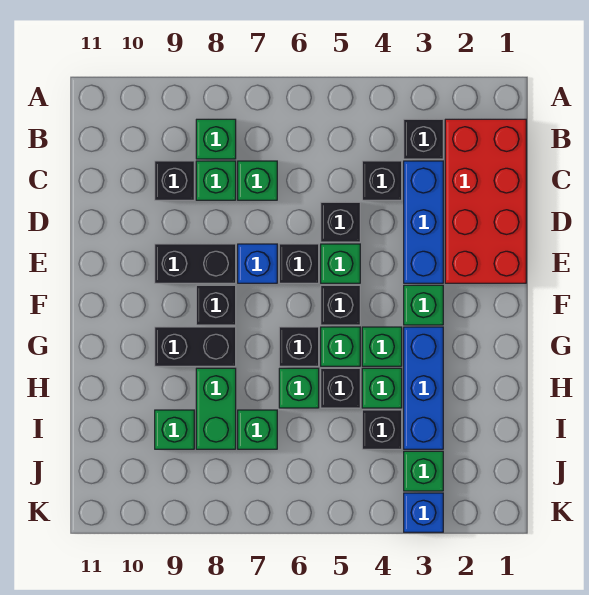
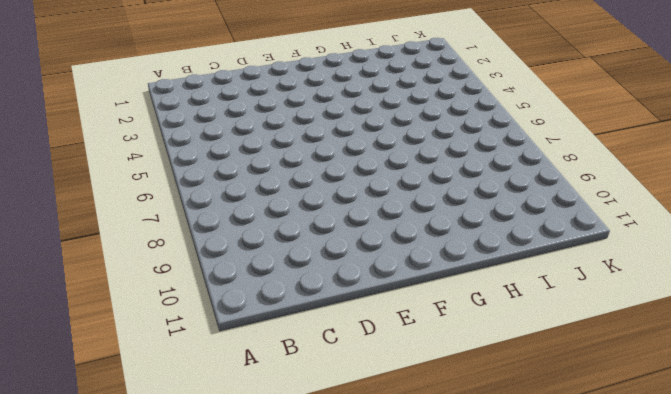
none -> red brick B1:E2 level 1
none -> black brick B3 level 1
none -> green brick B8 level 1
none -> blue brick C3:E3 level 1

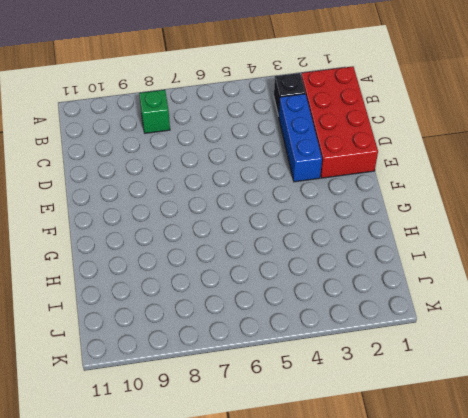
none -> black brick C4 level 1
none -> green brick C7 level 1
none -> green brick C8 level 1
none -> black brick C9 level 1

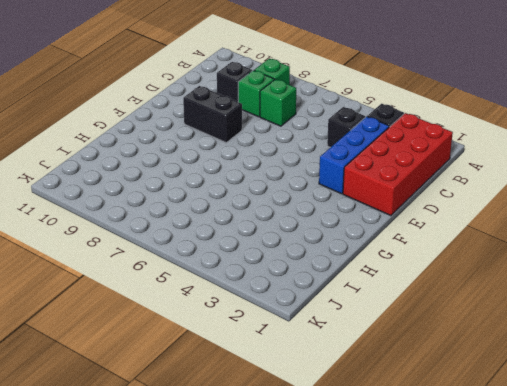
none -> black brick D5 level 1
none -> green brick E5 level 1
none -> black brick E6 level 1
none -> blue brick E7 level 1

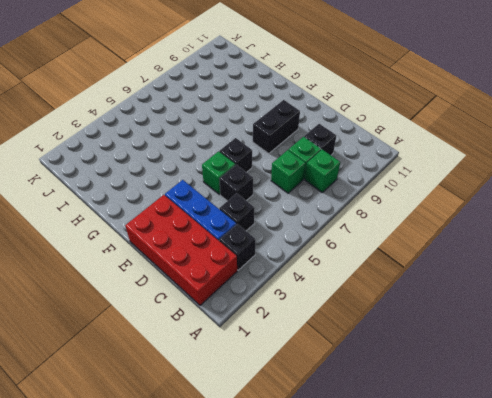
none -> blue brick E7 level 1
none -> green brick F3 level 1
none -> black brick F5 level 1
none -> black brick F8 level 1

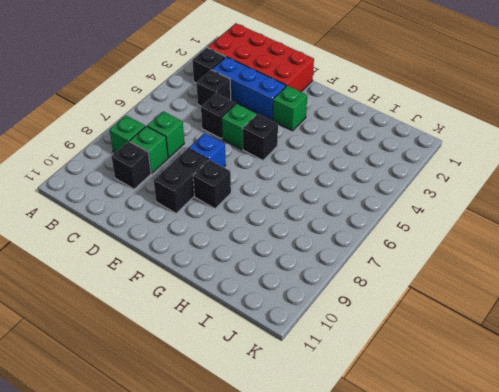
none -> black brick E6 level 1
none -> blue brick G3:I3 level 1
none -> green brick G4 level 1
none -> green brick G5 level 1

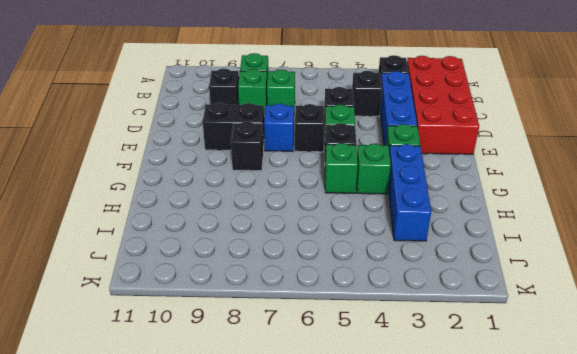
none -> black brick G6 level 1
none -> black brick G8:G9 level 1
none -> green brick H4 level 1
none -> black brick H5 level 1

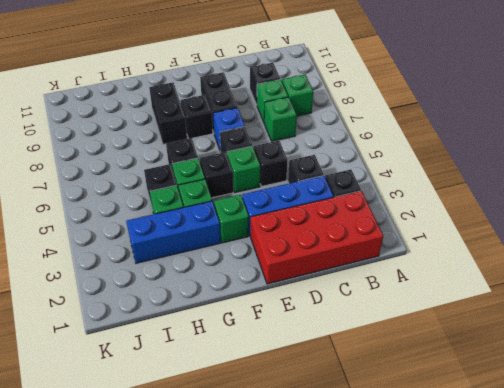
none -> green brick H6 level 1
none -> green brick H8:I8 level 1
none -> black brick I4 level 1
none -> green brick I7 level 1

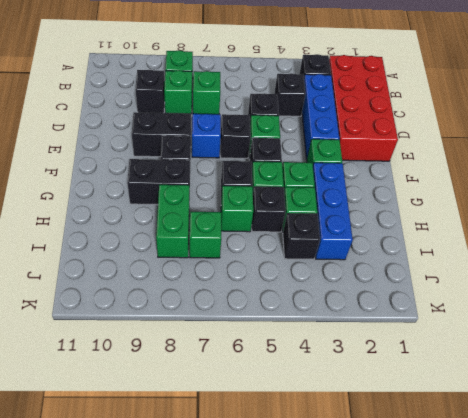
none -> green brick I9 level 1
none -> green brick J3 level 1
none -> blue brick K3 level 1

